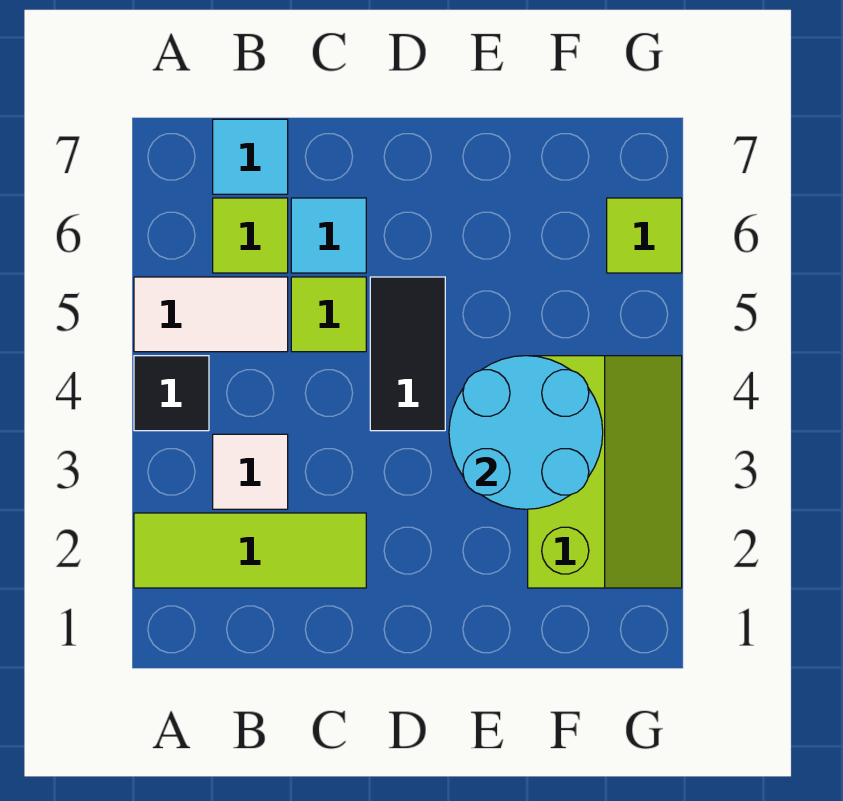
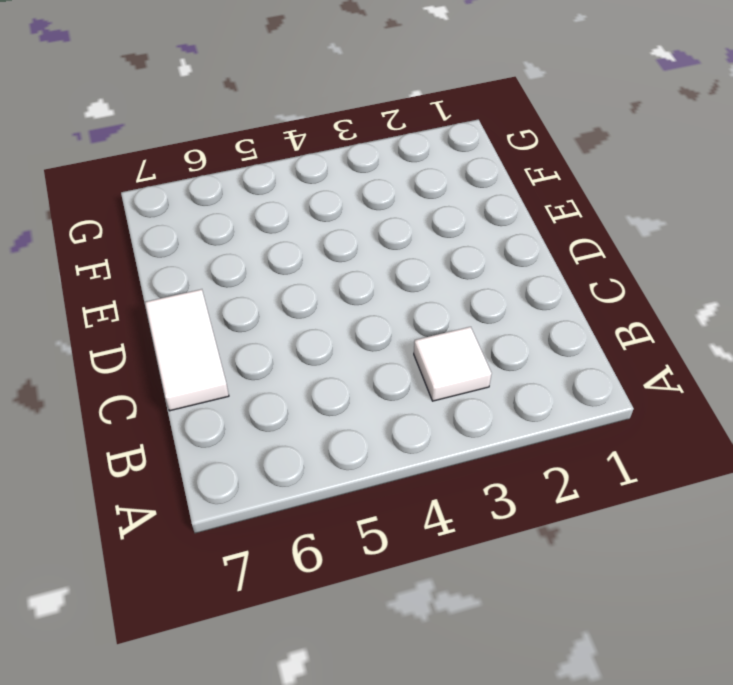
white tile C7:D7 level 1 -> white tile A5:B5 level 1
none -> lime tile A2:C2 level 1
none -> black tile A4 level 1
none -> lime tile B6 level 1

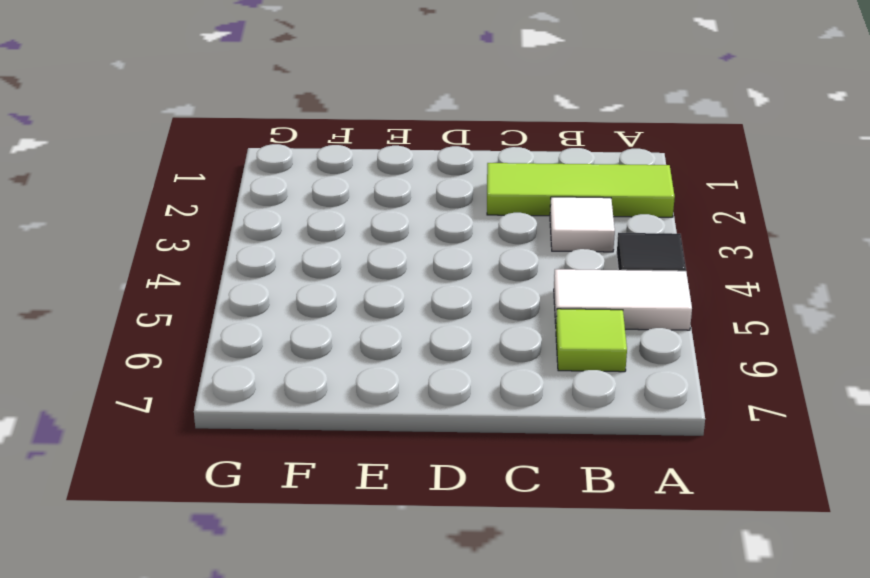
none -> cyan tile B7 level 1
none -> lime tile C5 level 1
none -> cyan tile C6 level 1

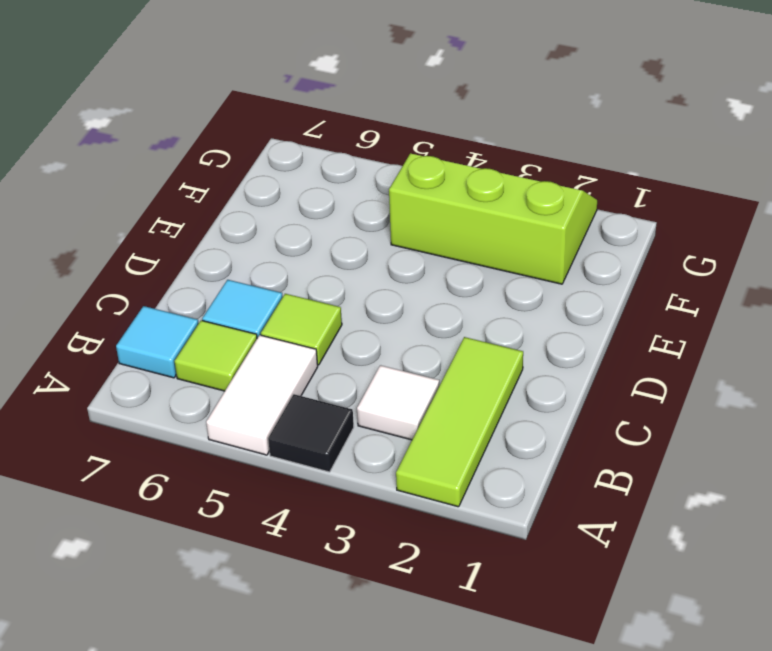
none -> black tile D4:D5 level 1
none -> lime tile G6 level 1
none -> cyan round brick E3:F4 level 2

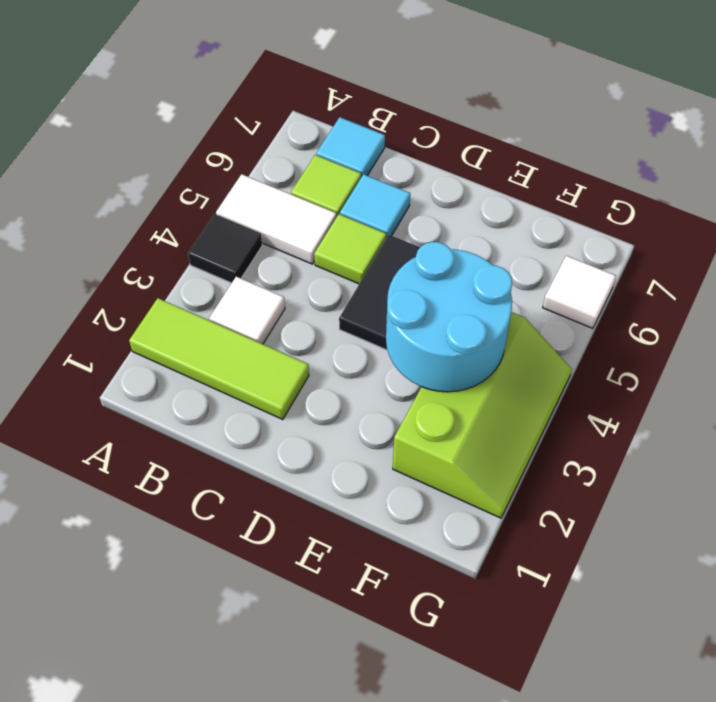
white tile G6 level 1 -> lime tile G6 level 1

